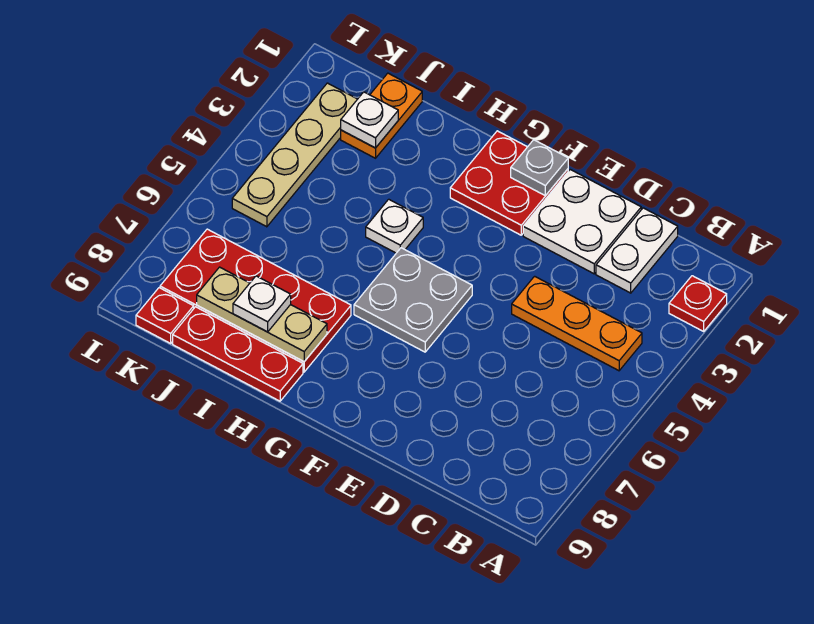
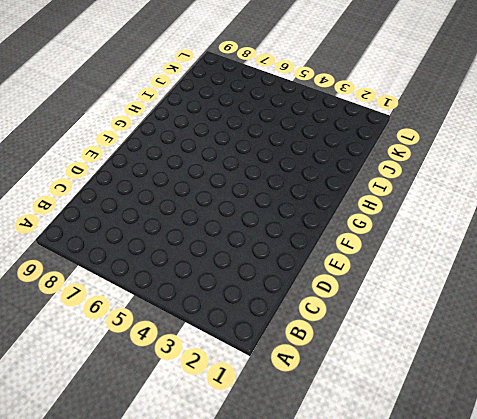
none -> red plate A2 level 1
none -> orange plate B4:D4 level 1
none -> white plate C1:C2 level 1

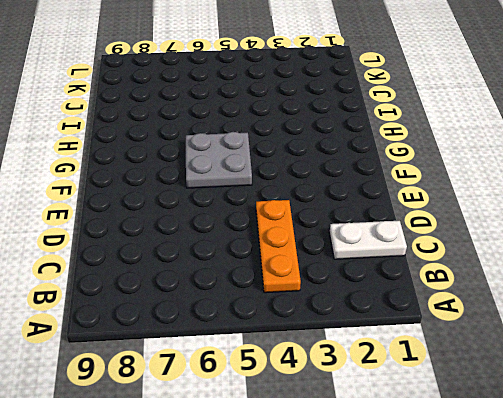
none -> red plate A2 level 1
none -> white plate D1:E2 level 1
none -> red plate F1:G2 level 1

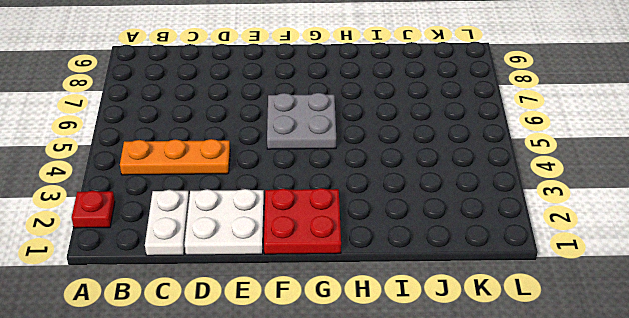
none -> white plate H4 level 1
none -> red plate H7:K8 level 1
none -> red plate H9:J9 level 1

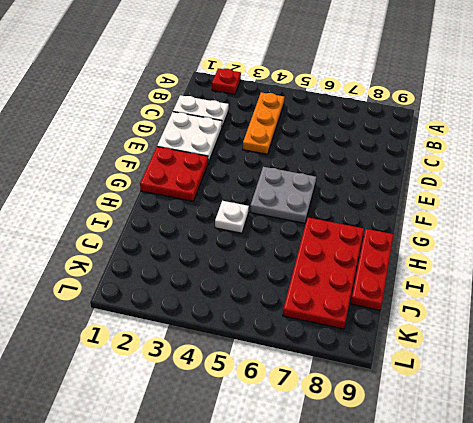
none -> orange plate J1:J2 level 1
none -> tan plate K2:K5 level 1
none -> red plate K9 level 1

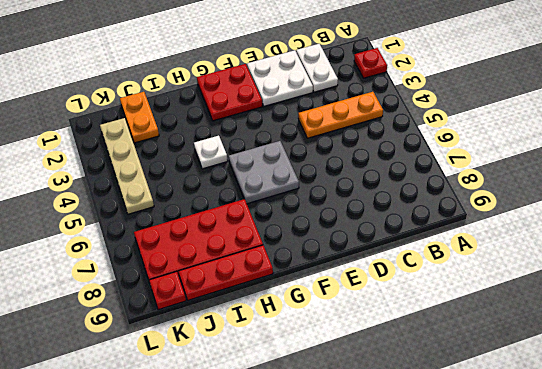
none -> grey plate F1 level 2
none -> tan plate H8:J8 level 2
none -> white plate J2 level 2

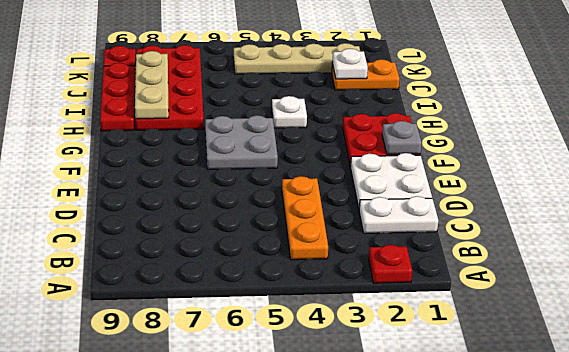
none -> white plate I8 level 3

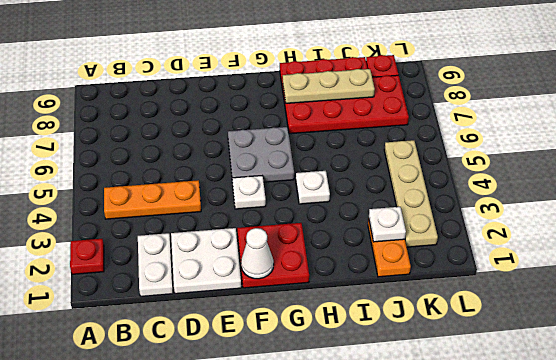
white cone F1 level 2 -> grey plate F1 level 2
white plate F4 level 1 -> white plate I8 level 3

